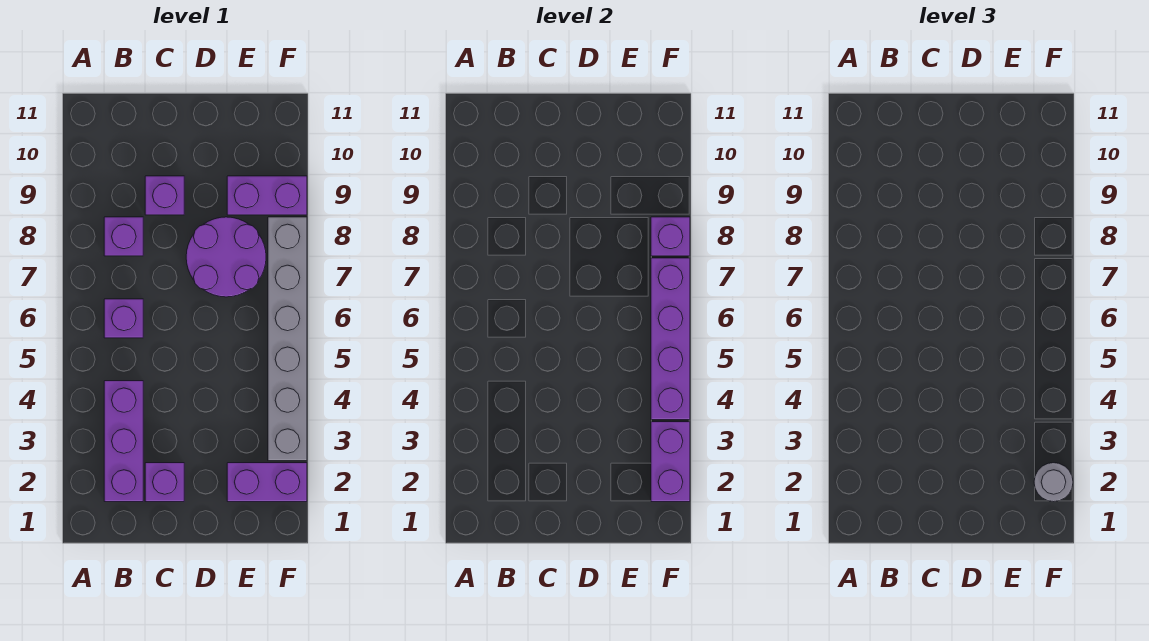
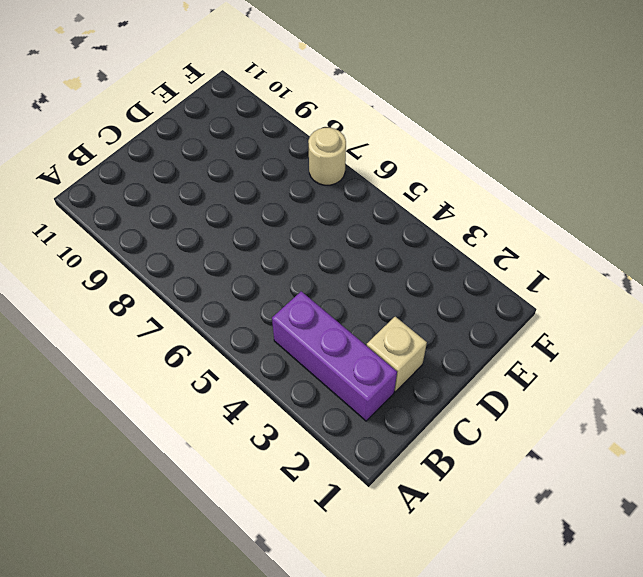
tan brick C2 level 1 -> purple brick C2 level 1
tan round brick F7 level 1 -> grey brick F3:F8 level 1
none -> purple brick B6 level 1
none -> purple brick B8 level 1
none -> purple brick C9 level 1

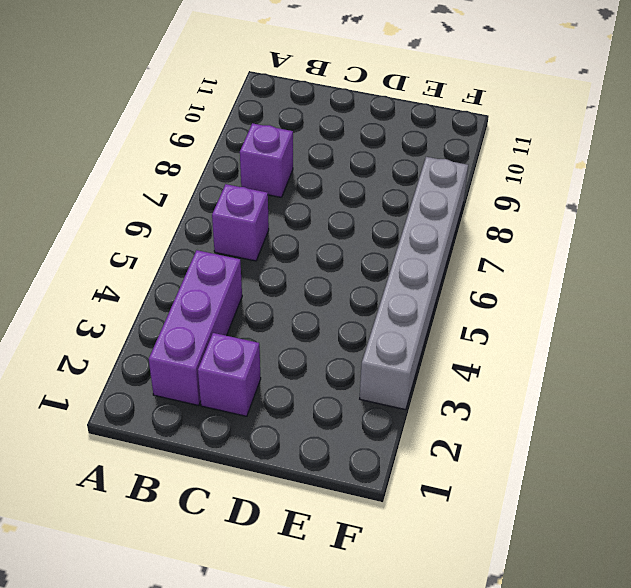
none -> purple brick C9 level 1
none -> purple round brick D7:E8 level 1
none -> purple brick E2:F2 level 1

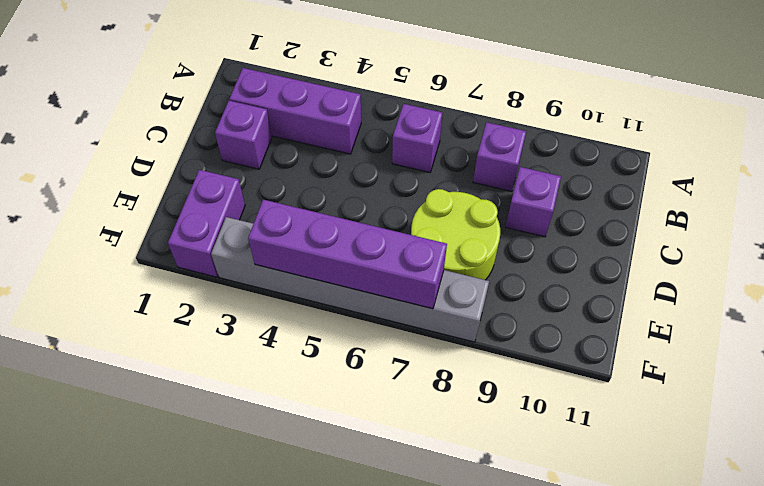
lime round brick D7:E8 level 1 -> purple round brick D7:E8 level 1
none -> purple brick E9:F9 level 1
none -> purple brick F2:F3 level 2
none -> purple brick F8 level 2

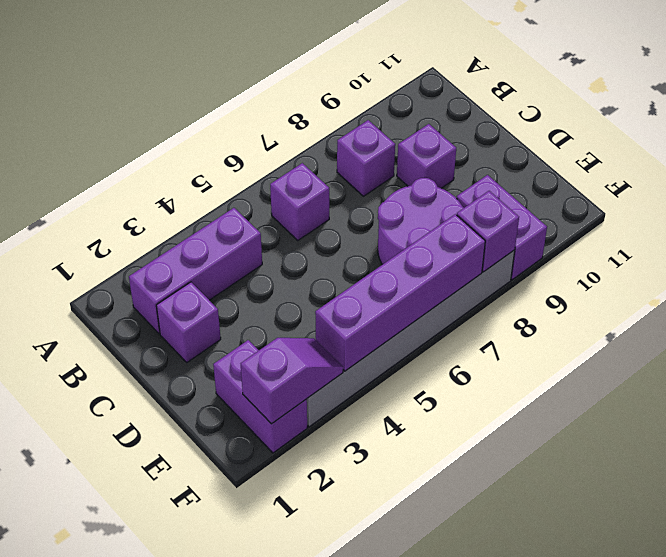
purple slope F2:F3 level 2 top 2 -> purple brick F2:F3 level 2
none -> grey round brick F2 level 3

